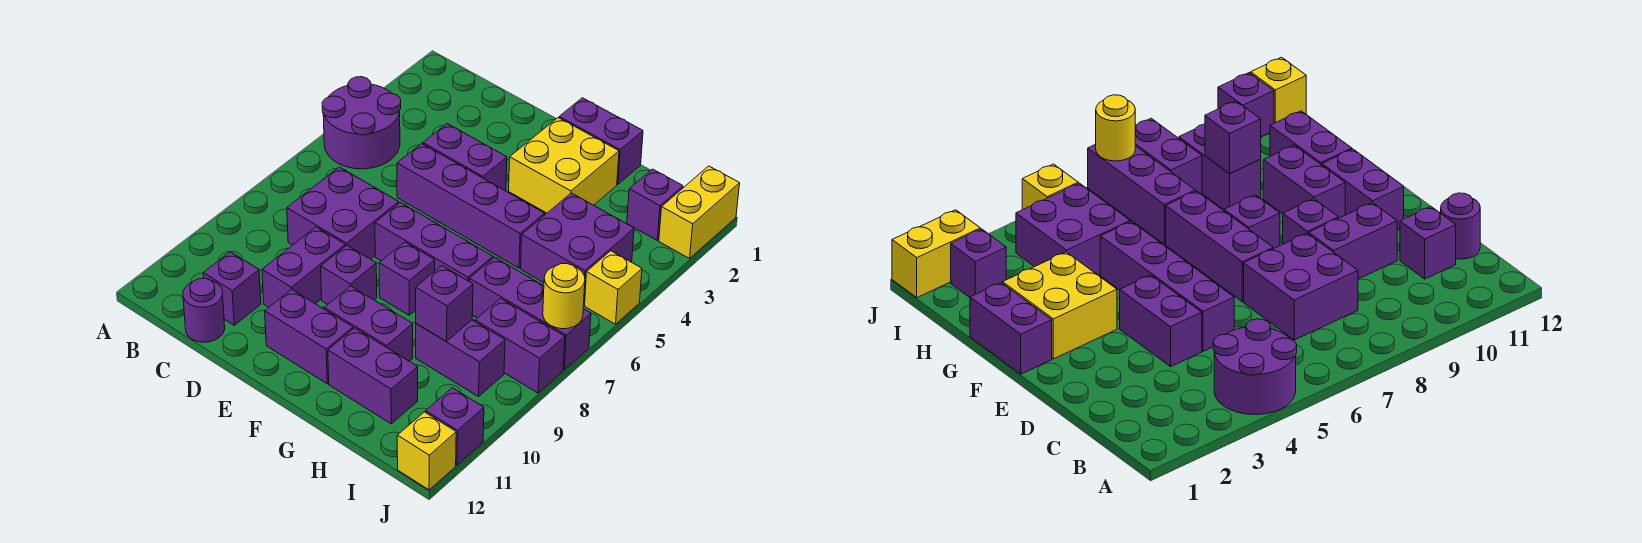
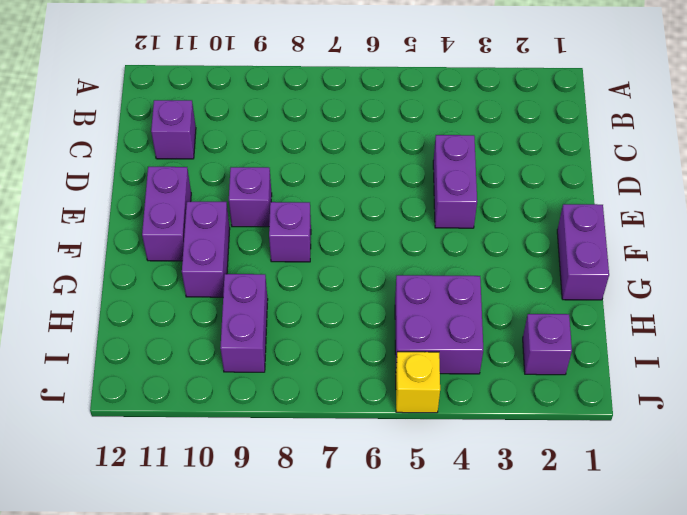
none -> purple round brick A4:B5 level 1
none -> purple brick C7:D8 level 1
none -> purple round brick C12 level 1

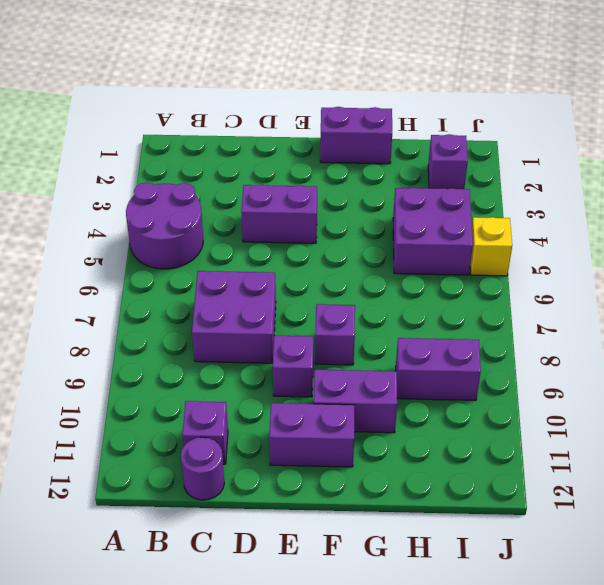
none -> purple brick D5:G5 level 1
none -> purple brick D9:D10 level 1
none -> purple brick E7:G7 level 1

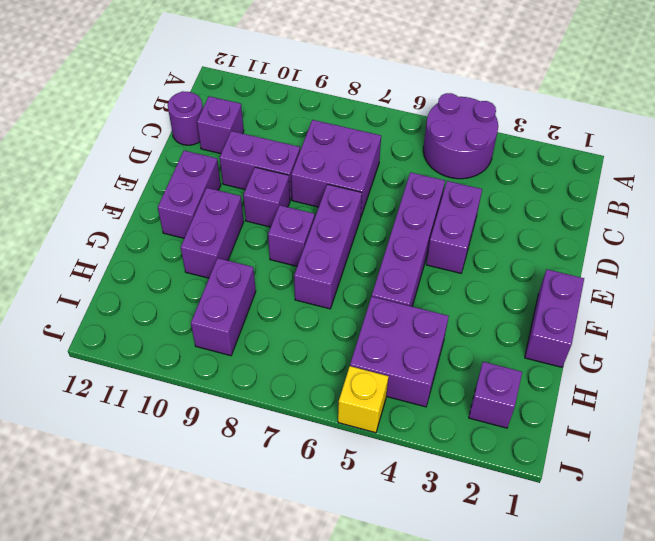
none -> yellow brick F2:G3 level 1
none -> purple brick G11:H11 level 1
none -> purple brick H7:J7 level 1

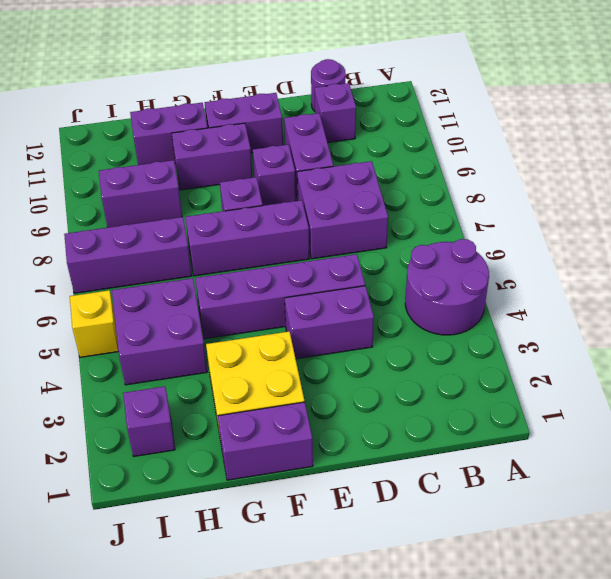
none -> purple brick I8:J8 level 1
none -> yellow brick J1:J2 level 1
none -> purple brick J11 level 1

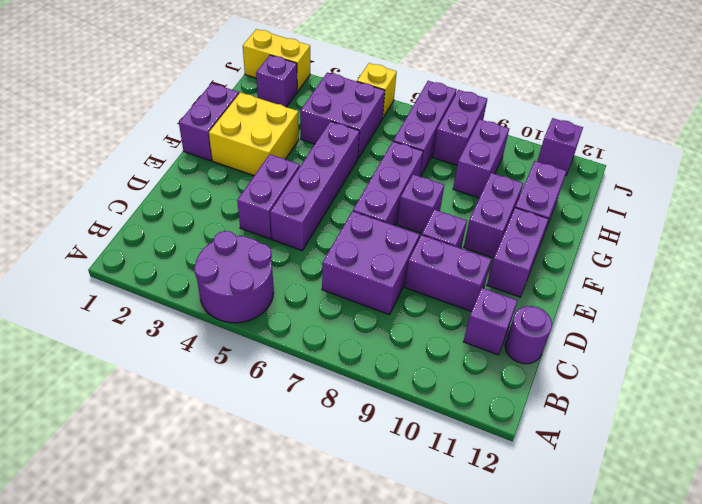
none -> yellow brick J12 level 1
none -> purple brick H9 level 2
none -> yellow round brick J7 level 2

